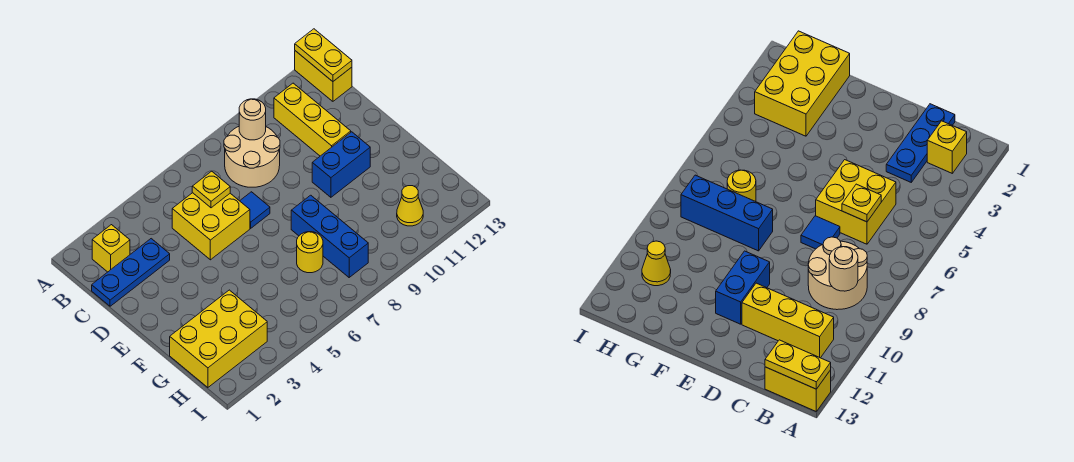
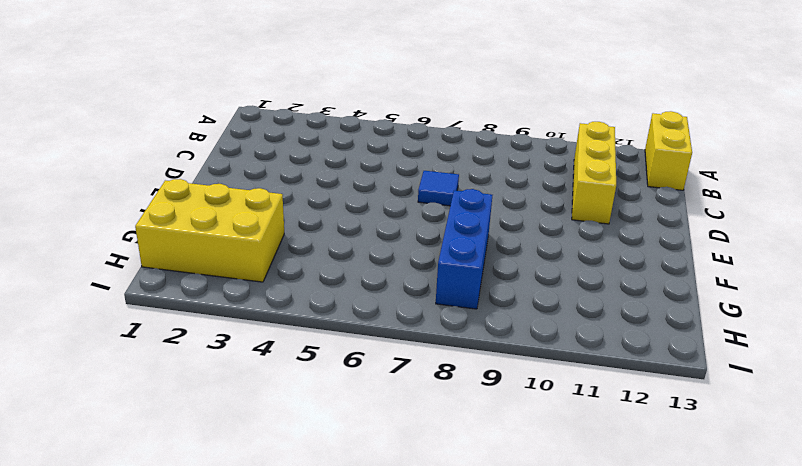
none -> yellow brick B2 level 1
none -> tan round brick B8:C9 level 1
none -> blue plate C1:C3 level 1

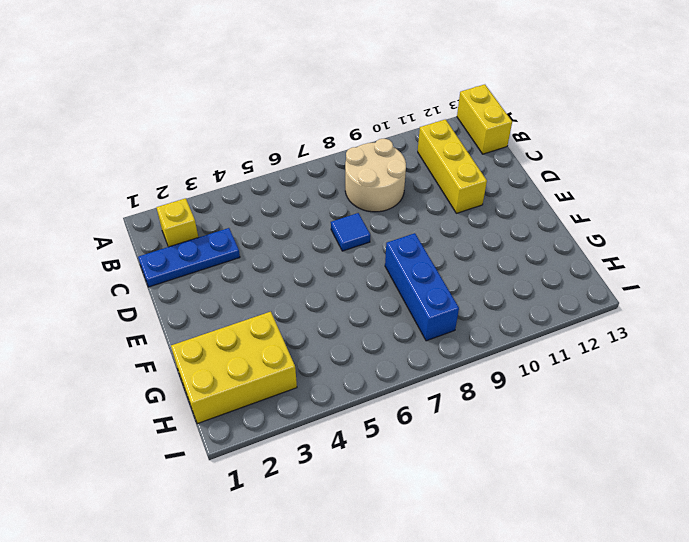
none -> yellow brick C5:D6 level 1
none -> blue brick E10:E11 level 1
none -> yellow round brick G7 level 1

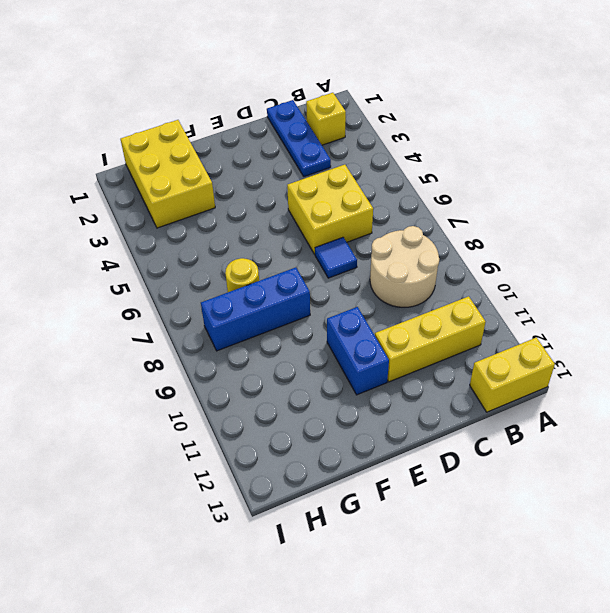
none -> yellow cone H11 level 1
none -> yellow plate A13:B13 level 2
none -> tan round brick B9 level 2

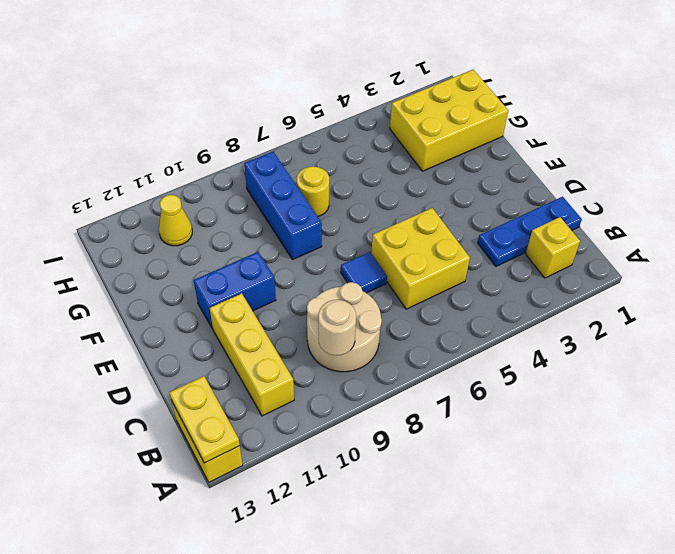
none -> yellow plate C6 level 2

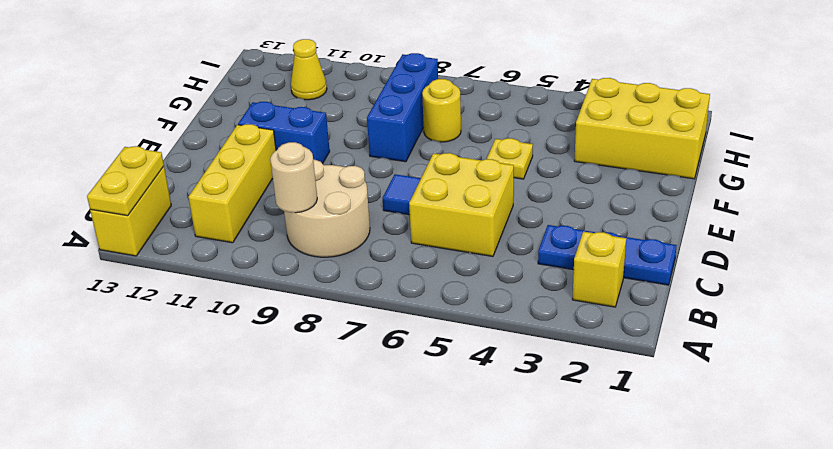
yellow plate F5 level 1 -> yellow plate C6 level 2

